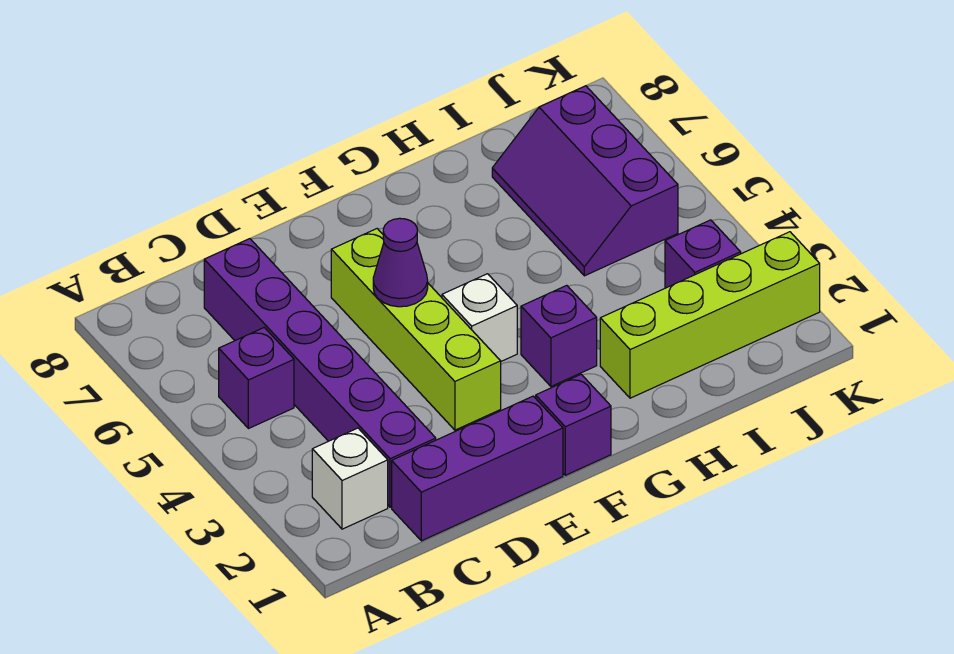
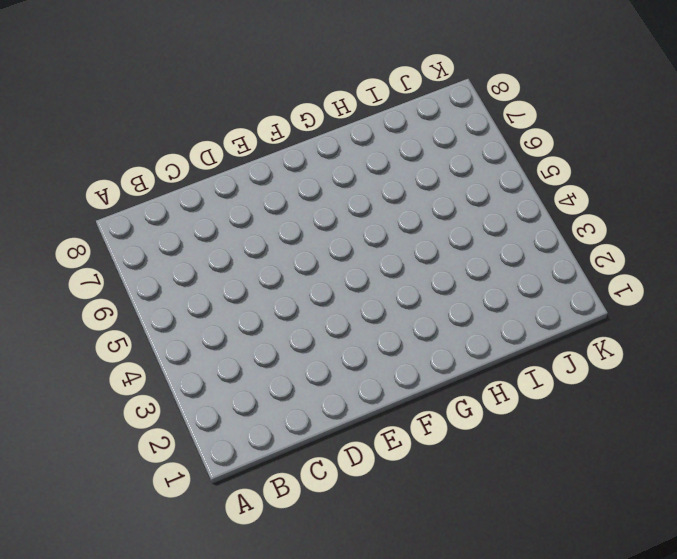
none -> white brick B2 level 1
none -> purple brick B5 level 1
none -> purple brick C1:E1 level 1

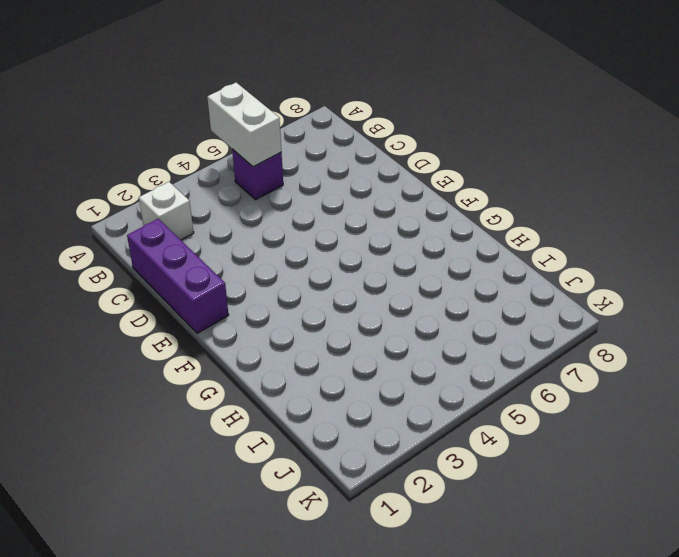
white brick A5:B5 level 2 -> none
none -> purple brick C2:C7 level 1
none -> lime brick E3:E6 level 1
none -> purple brick F1 level 1

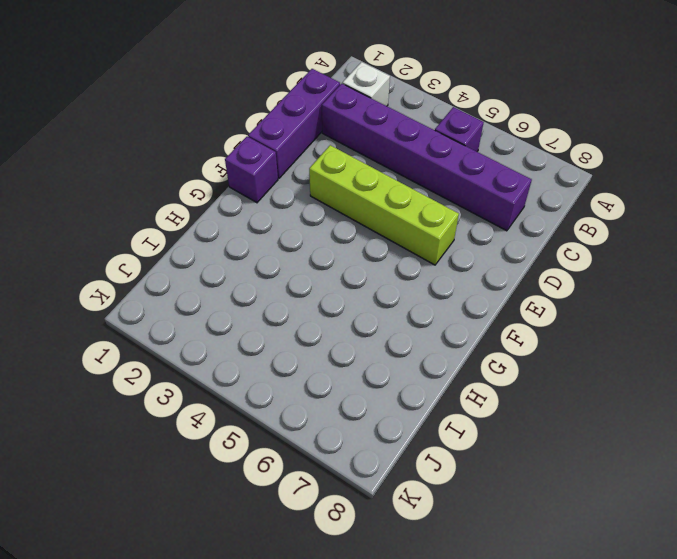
none -> white brick F4 level 1
none -> purple brick G3 level 1
none -> lime brick H2:K2 level 1

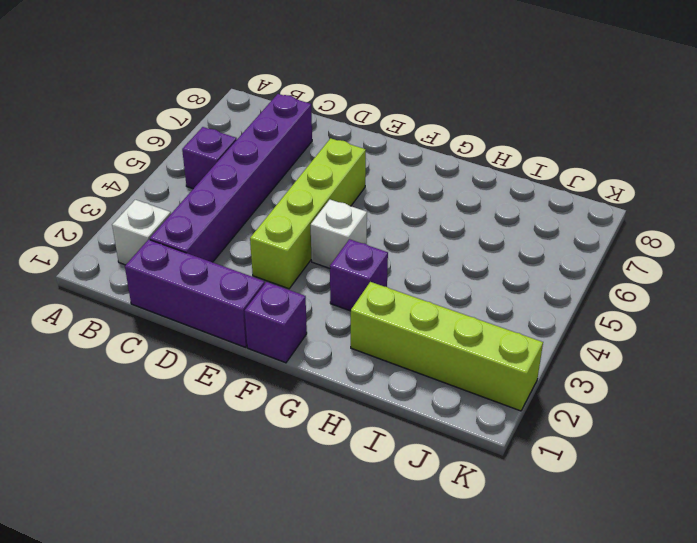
none -> purple slope I5:J7 level 1 top J
none -> purple brick J3 level 1
none -> purple cone E5 level 2

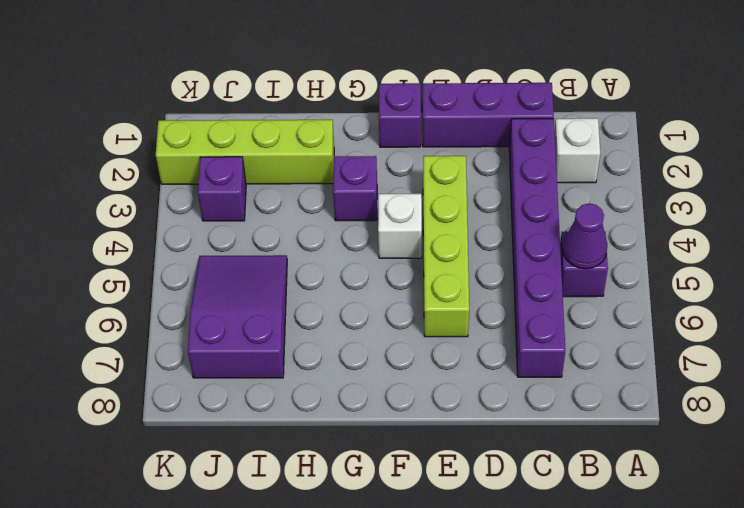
purple cone B5 level 2 -> purple cone E5 level 2
purple slope I5:J7 level 1 top 7 -> purple slope I5:J7 level 1 top J

